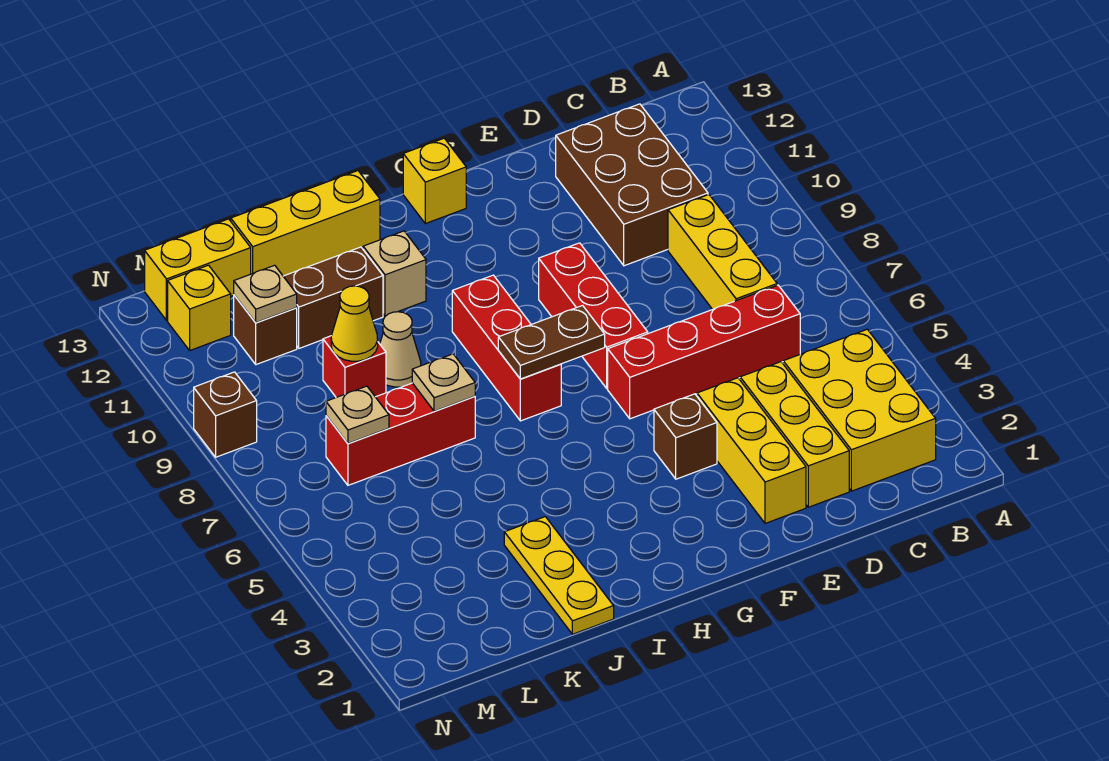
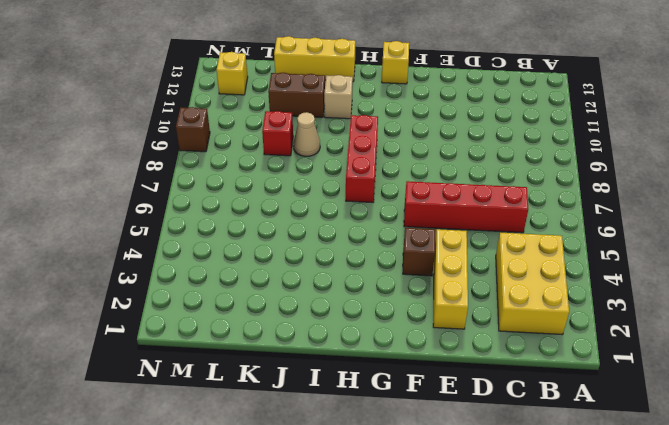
none -> yellow brick C7:C9 level 1
none -> brown brick C10:D12 level 1
none -> yellow brick D2:D4 level 1

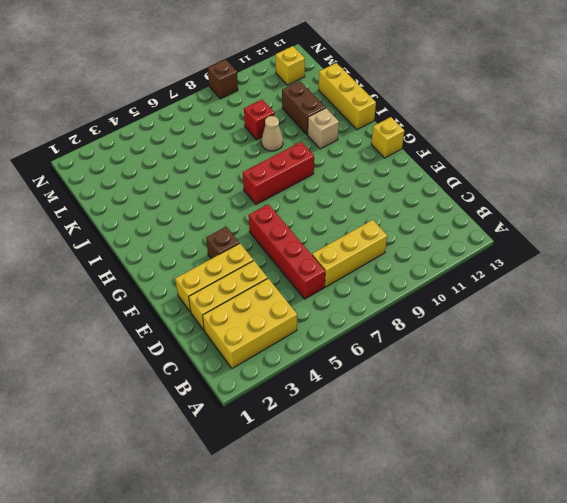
none -> brown brick C10:D12 level 1
none -> red brick F7:F9 level 1
none -> yellow plate J1:J3 level 1

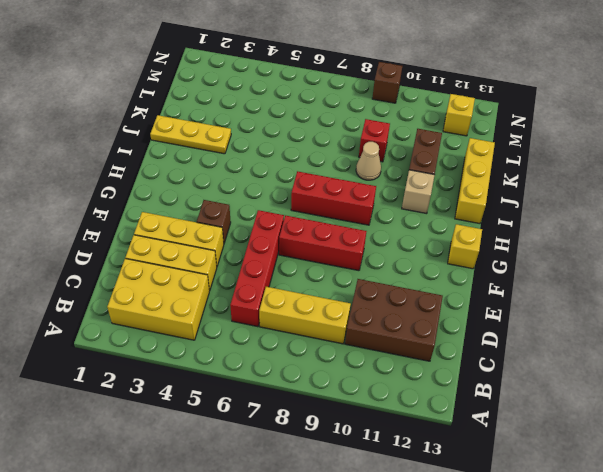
none -> red brick J7:L7 level 1
none -> brown brick L11 level 1
none -> yellow brick L13:M13 level 1

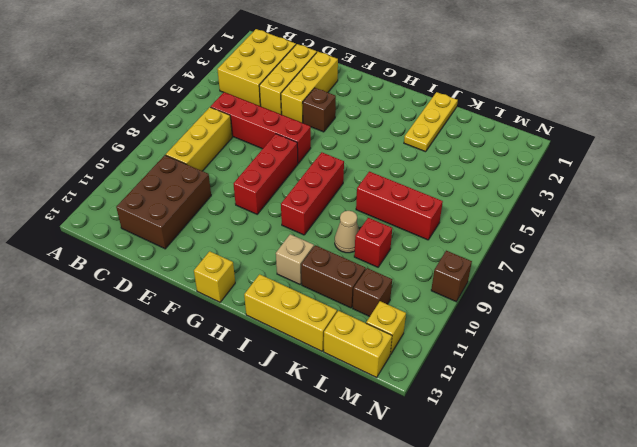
none -> brown plate G7:H7 level 2
none -> tan plate J7 level 2
none -> yellow cone K9 level 2

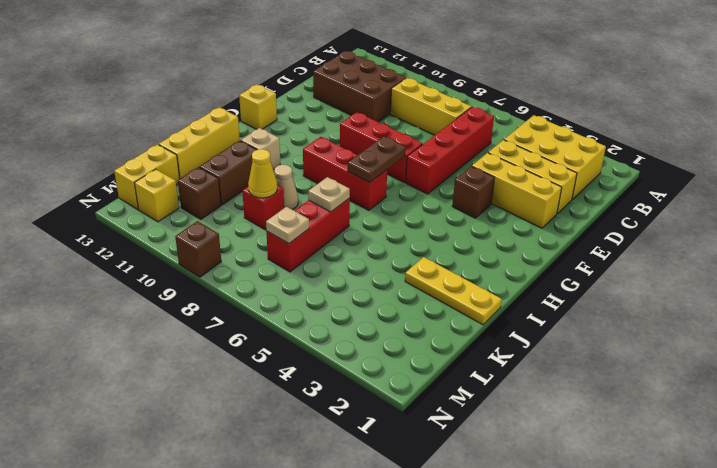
none -> tan plate L11 level 2

